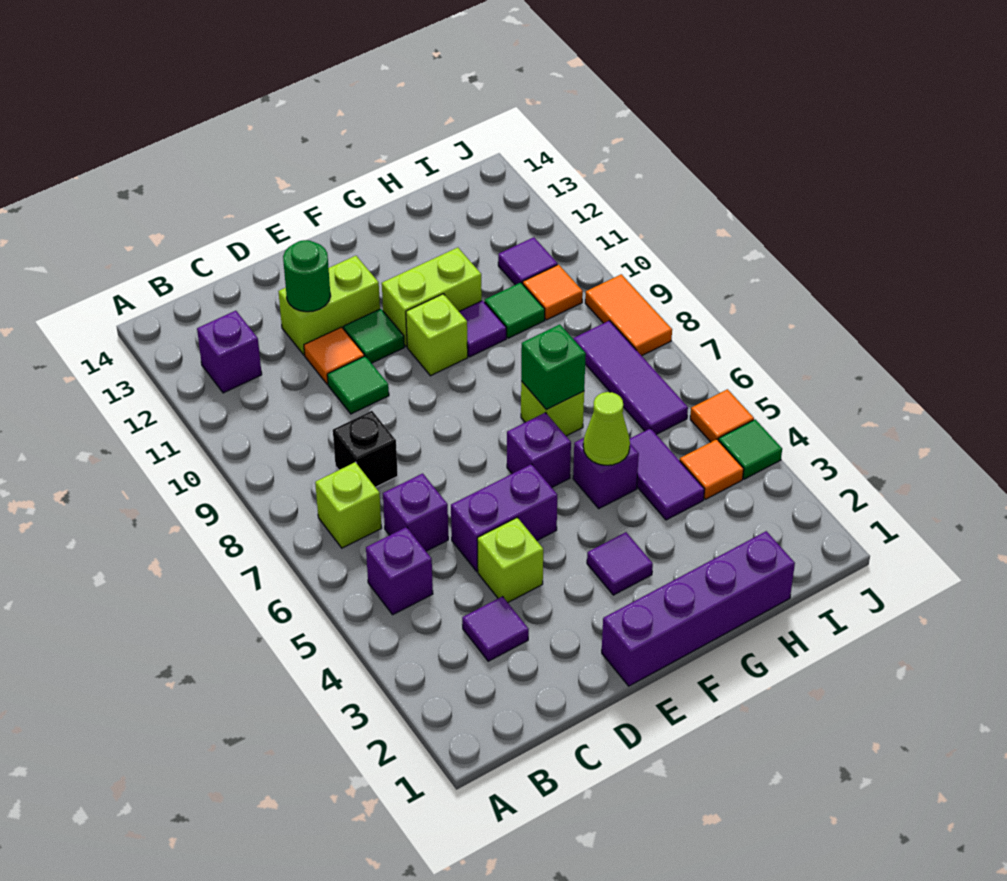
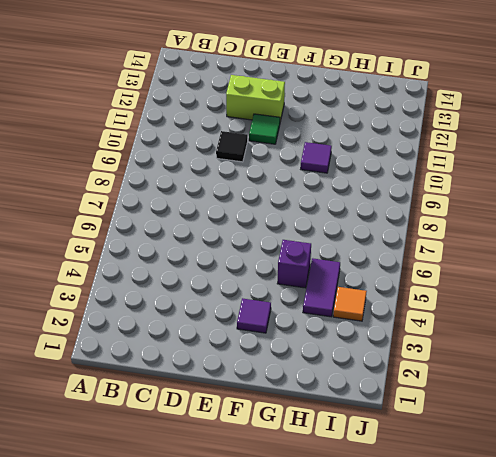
black tile D10 level 1 -> green tile D10 level 1
none -> purple brick B5 level 1
none -> lime brick B7 level 1
none -> purple brick B12 level 1
none -> purple tile C3 level 1

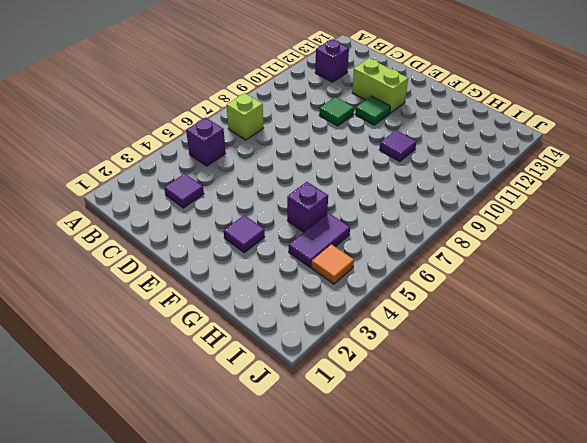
none -> purple brick C6 level 1
none -> black brick C8 level 1
none -> lime brick D4 level 1
none -> purple brick D5:E5 level 1

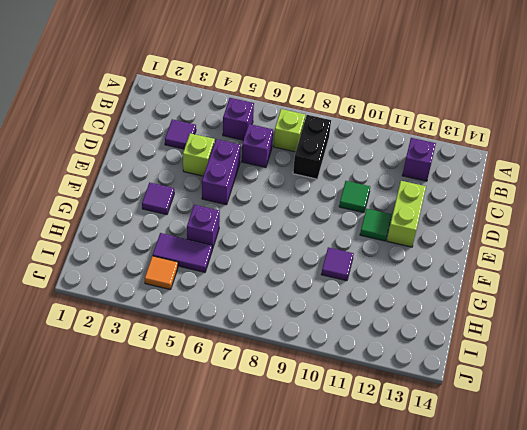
black brick B8:C8 level 1 -> black brick C8 level 1
none -> orange tile D11 level 1
none -> purple brick E1:H1 level 1
none -> purple brick F6 level 1
none -> lime brick F10 level 1

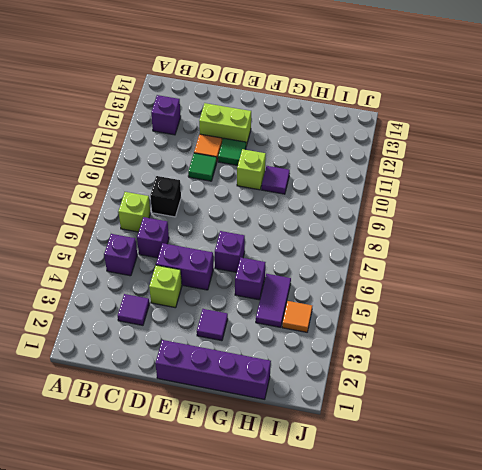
none -> lime brick F11:G11 level 1
none -> lime brick G7 level 1
none -> green tile H10 level 1
none -> purple tile I6:I8 level 1

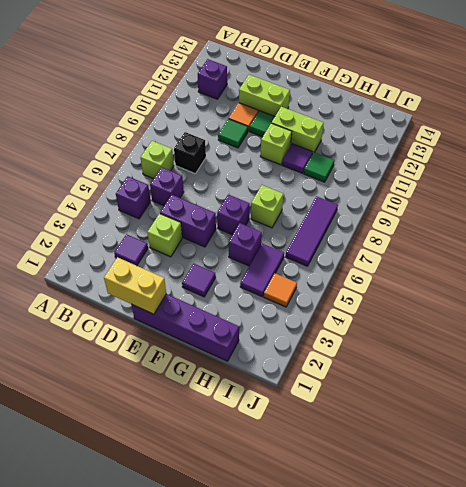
yellow brick D1:E1 level 2 -> none
none -> orange tile I10 level 1
none -> purple tile I11 level 1
none -> green tile J4 level 1
none -> orange tile J5 level 1

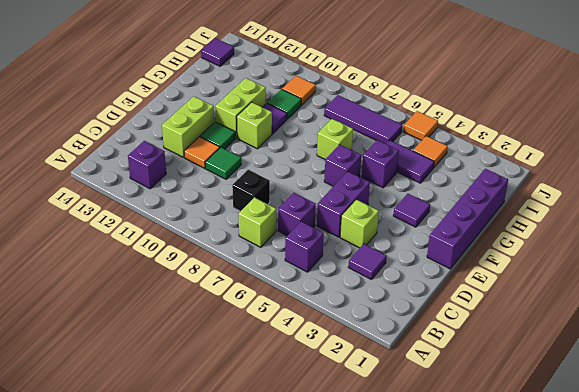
purple tile I14 level 1 -> purple tile I11 level 1
none -> green tile J4 level 1
none -> orange tile J8:J9 level 1
none -> green round brick D12 level 2
none -> lime cone G5 level 2

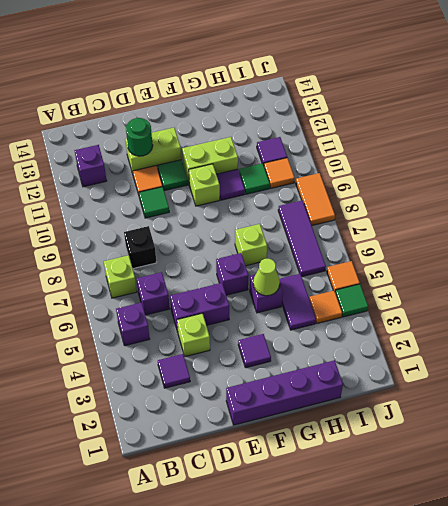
none -> green brick G7 level 2

